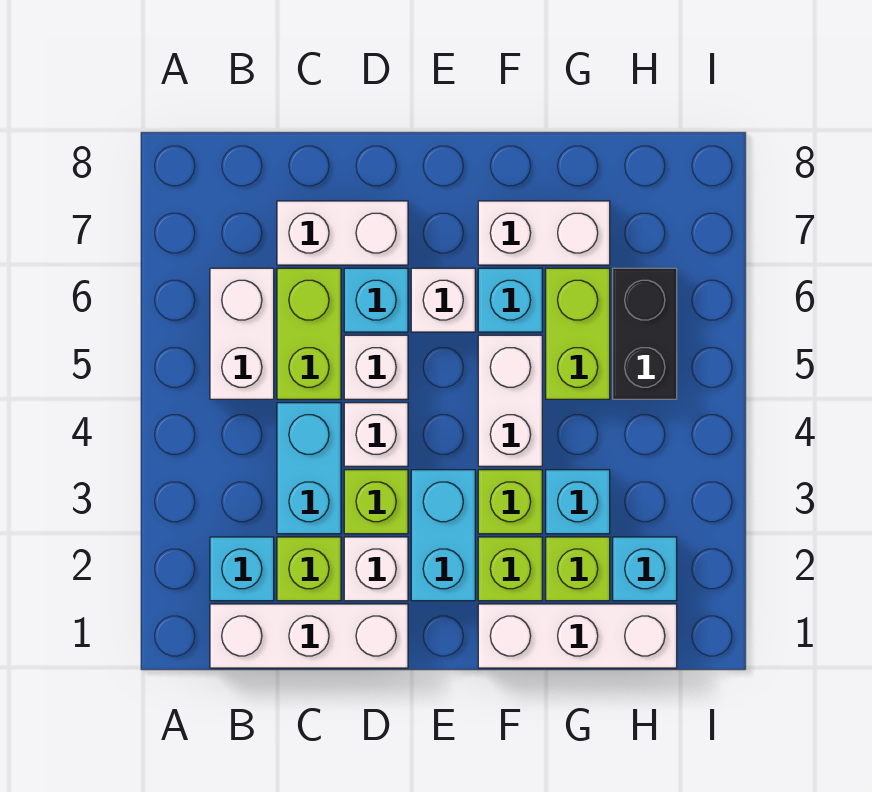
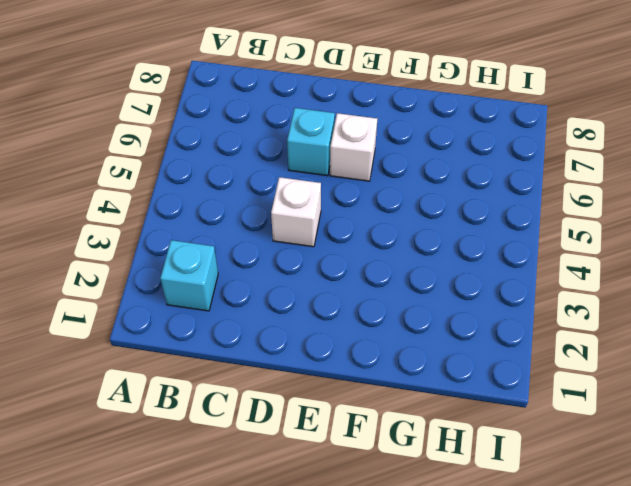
none -> white brick B1:D1 level 1
none -> white brick B5:B6 level 1
none -> lime brick C2 level 1

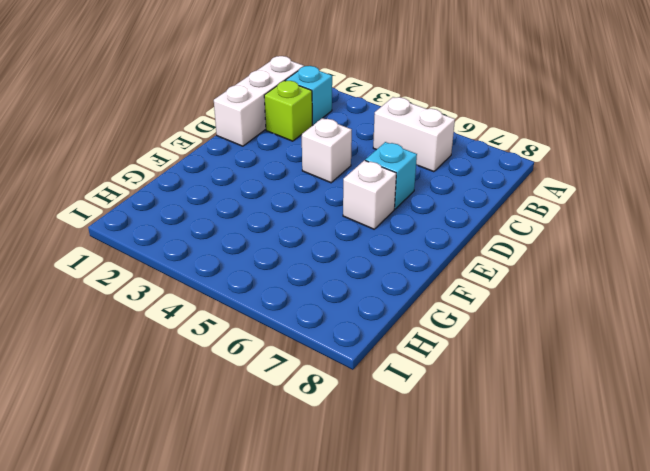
none -> cyan brick C3:C4 level 1
none -> lime brick C5:C6 level 1
none -> white brick C7:D7 level 1

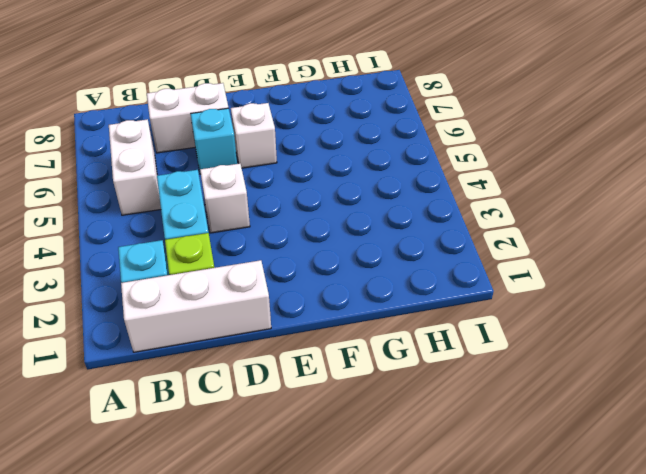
none -> lime brick C5:C6 level 1
none -> white brick D2 level 1
none -> lime brick D3 level 1

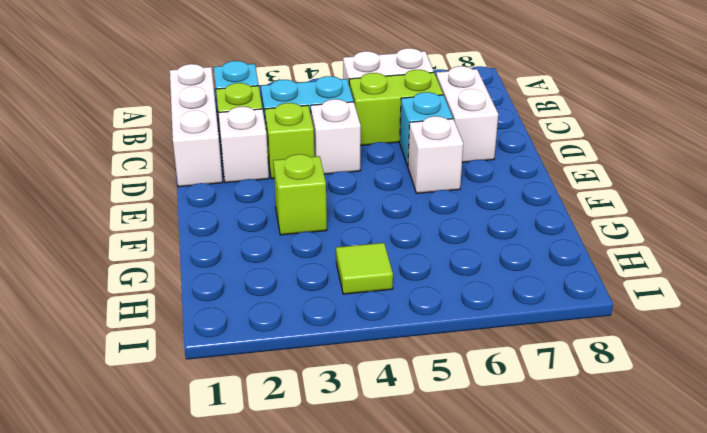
lime tile H4 level 1 -> none
none -> white brick D5 level 1
none -> cyan brick E2:E3 level 1
none -> white brick F1:H1 level 1

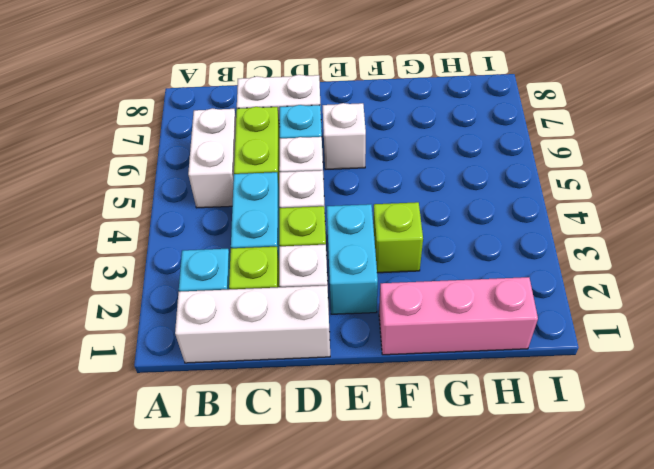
pink brick F1:H1 level 1 -> white brick F1:H1 level 1
none -> lime brick F2 level 1
none -> white brick F4:F5 level 1
none -> cyan brick F6 level 1

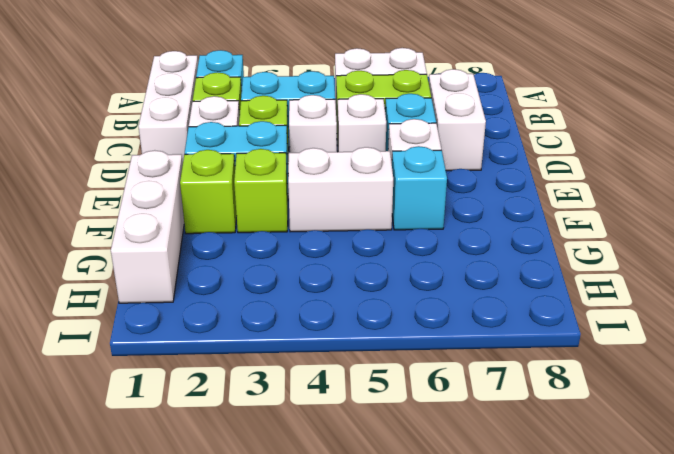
none -> white brick F7:G7 level 1
none -> lime brick G2 level 1
none -> cyan brick G3 level 1

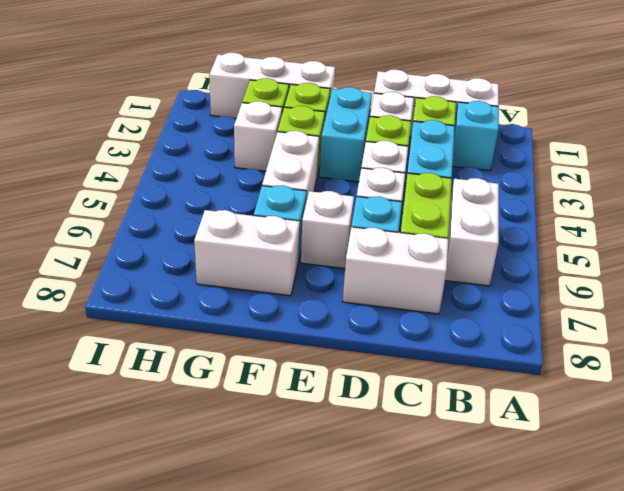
white brick G3 level 1 -> cyan brick G3 level 1
none -> lime brick G5:G6 level 1
none -> cyan brick H2 level 1
none -> black brick H5:H6 level 1

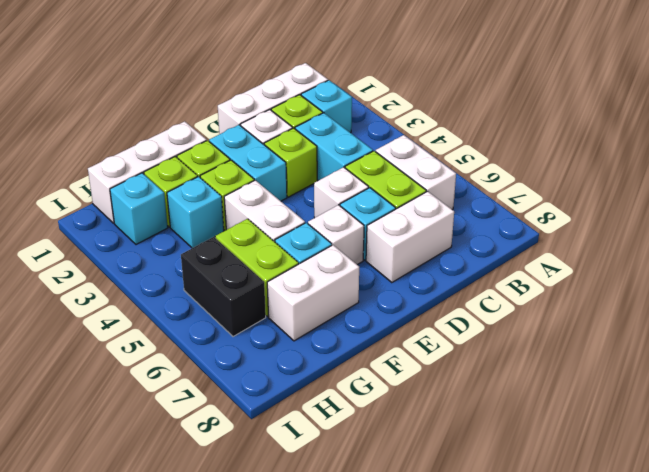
none -> white brick D4 level 1

